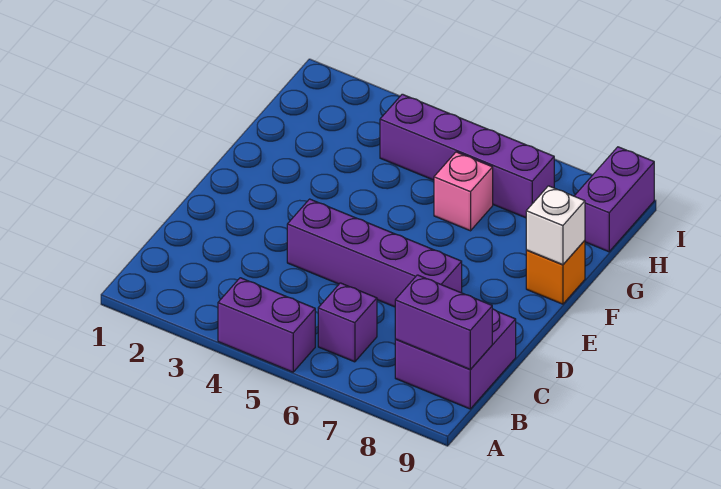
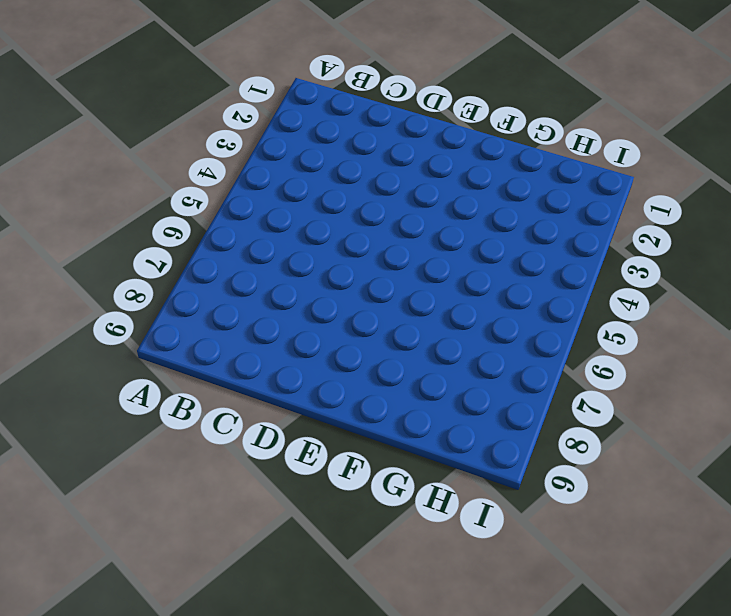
none -> purple brick A4:A5 level 1
none -> purple brick B6 level 1

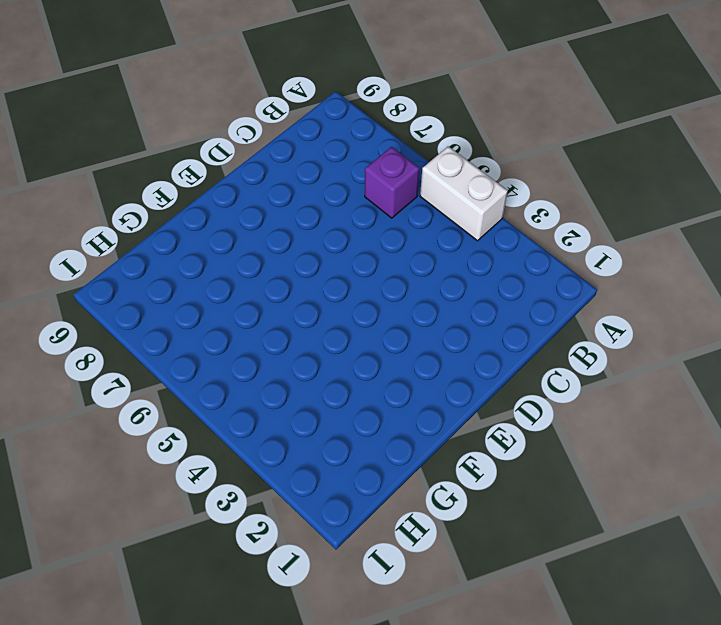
white brick A4:A5 level 1 -> purple brick A4:A5 level 1
none -> purple brick B8:C9 level 1
none -> purple brick D4:D7 level 1

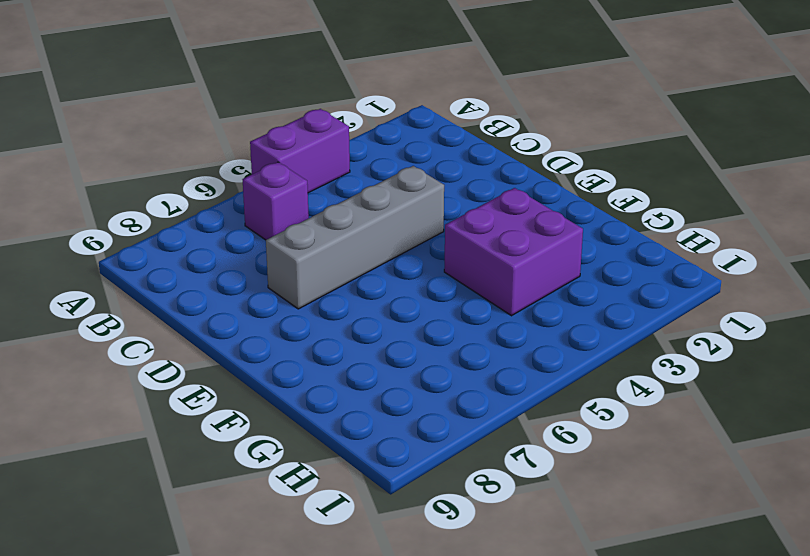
grey brick D4:D7 level 1 -> purple brick D4:D7 level 1
purple brick F3:G4 level 1 -> purple brick B8:C9 level 1
none -> orange brick F9 level 1
none -> pink brick G6 level 1

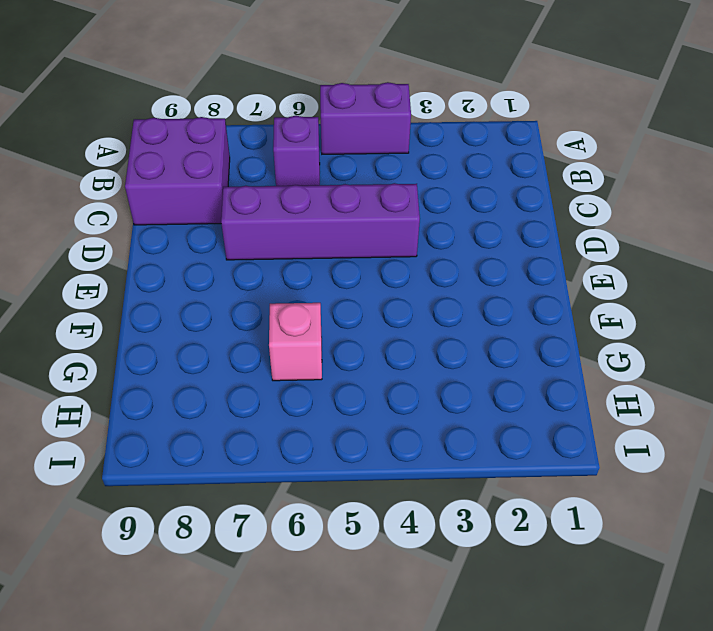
none -> orange brick F9 level 1
none -> purple brick H4:H7 level 1

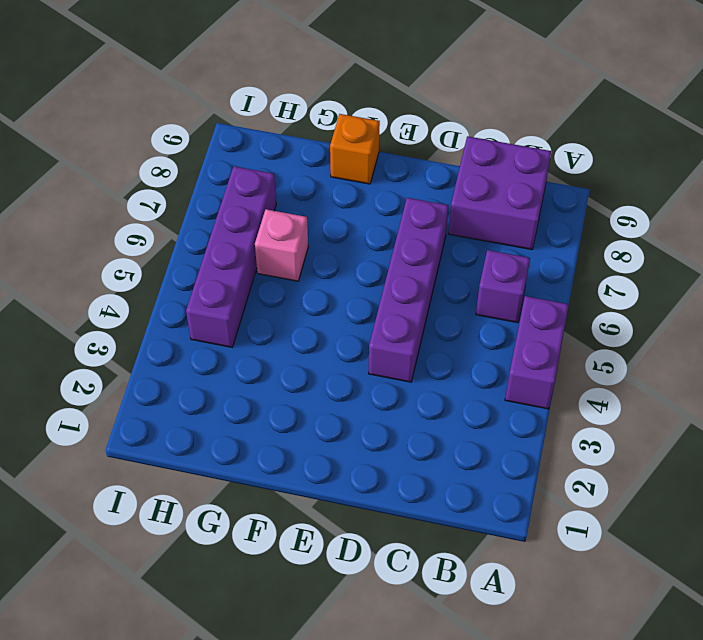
none -> purple brick H9:I9 level 1
none -> purple brick B8:B9 level 2

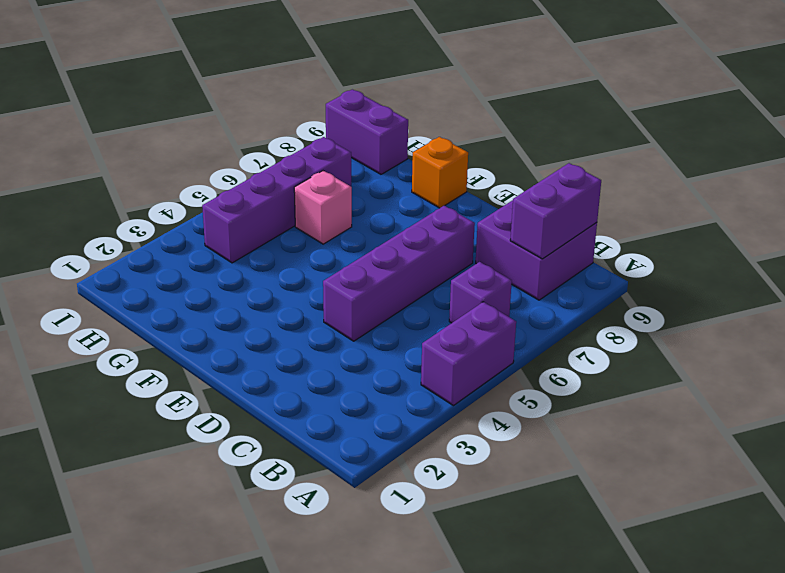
none -> white brick F9 level 2

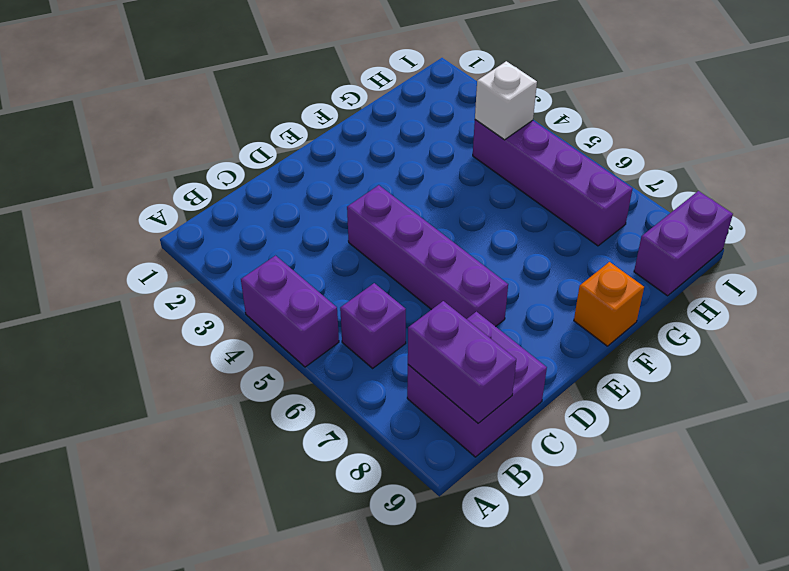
white brick H4 level 2 -> white brick F9 level 2
none -> pink brick G6 level 1

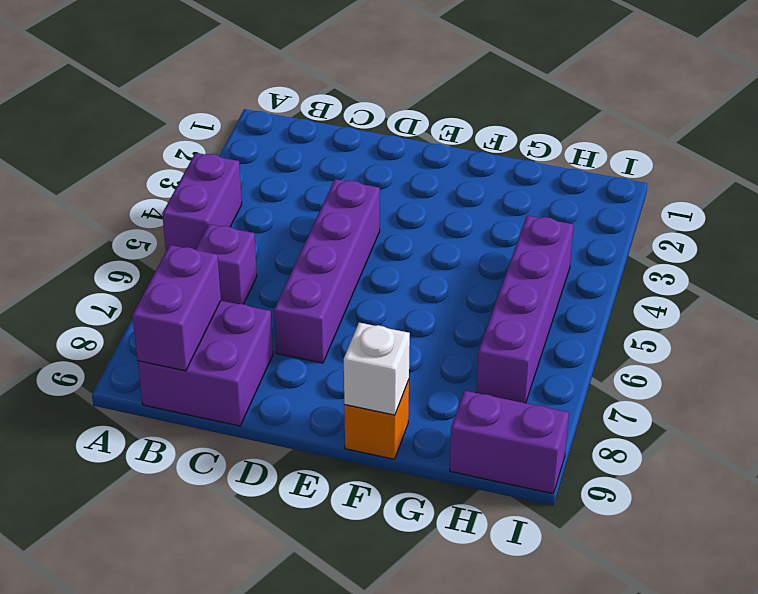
none -> pink brick G6 level 1

